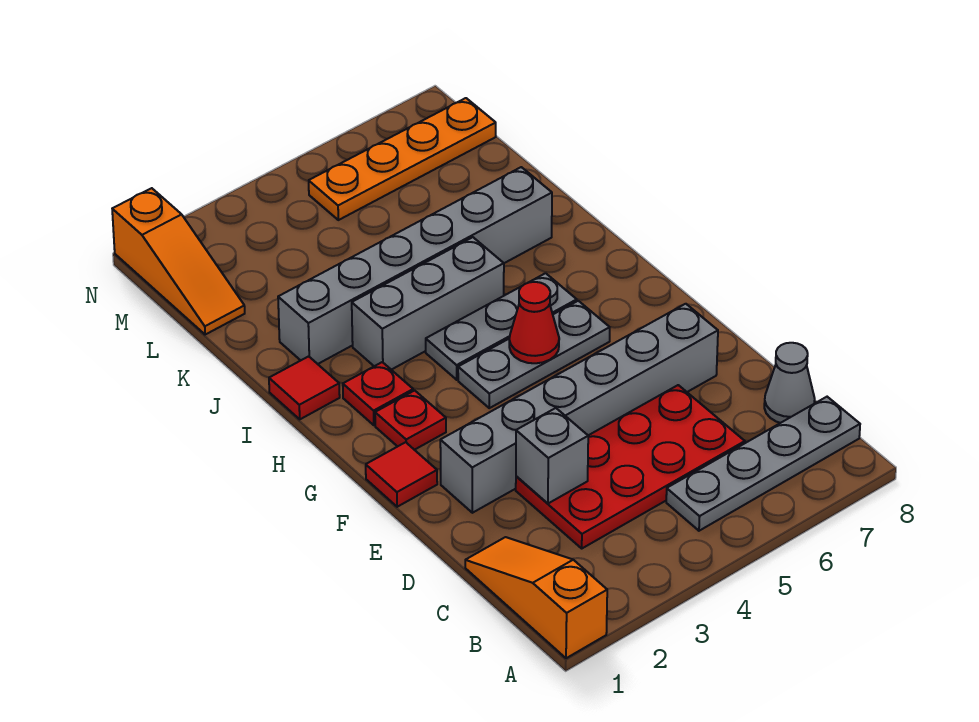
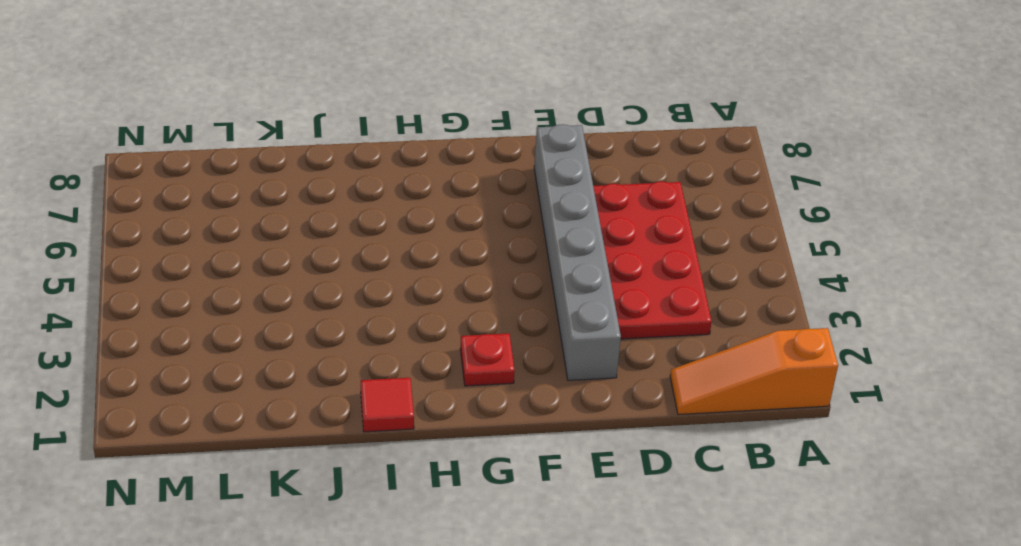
none -> grey plate B5:B8 level 1
none -> grey cone C8 level 1
none -> red tile F1 level 1

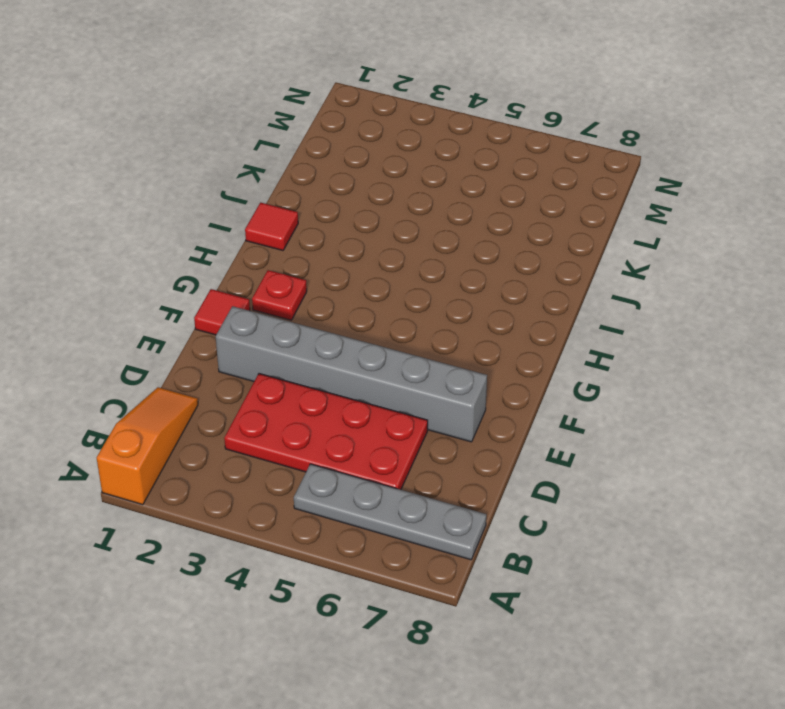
none -> grey cone C8 level 1
none -> grey plate G4:G6 level 1
none -> red plate H2 level 1

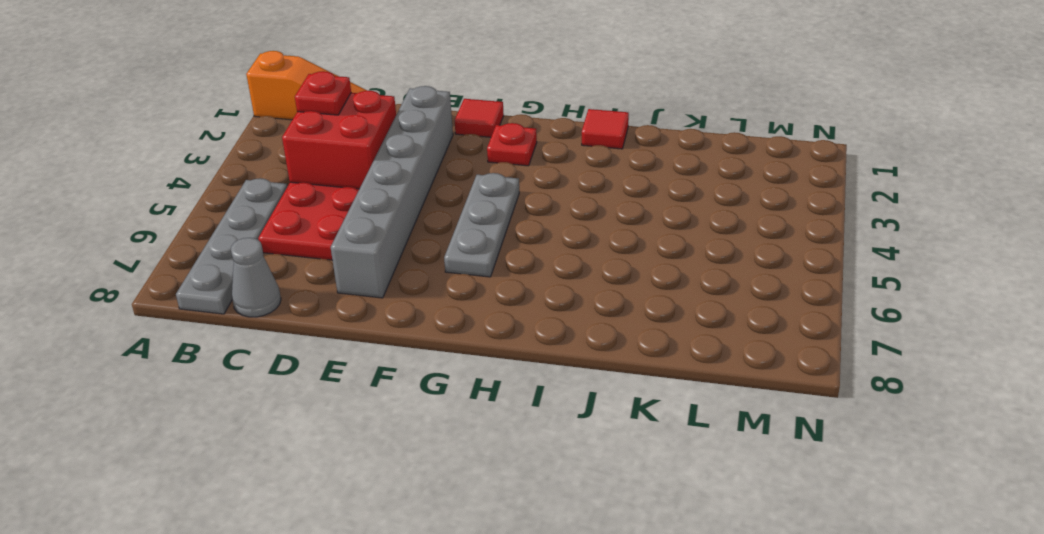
red brick C3:D4 level 2 -> grey brick D3 level 2
red plate C3 level 3 -> red plate H2 level 1
none -> grey plate H4:H6 level 1
none -> grey brick I3:I5 level 1
none -> grey brick J2:J7 level 1

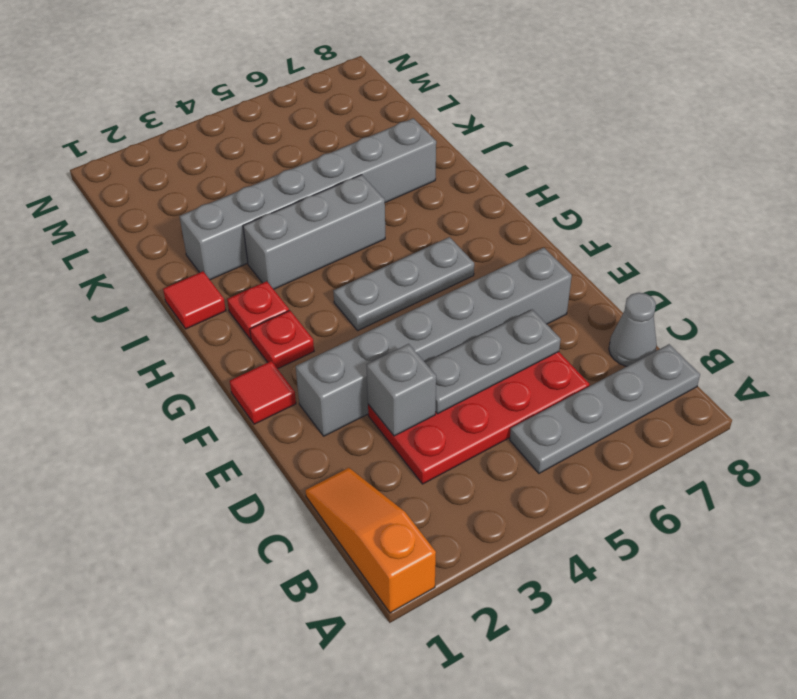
grey plate D4:D6 level 2 -> grey plate H4:H6 level 1
none -> orange slope L1:N1 level 1 top N
none -> orange plate M5:M8 level 1
none -> red cone G5 level 2

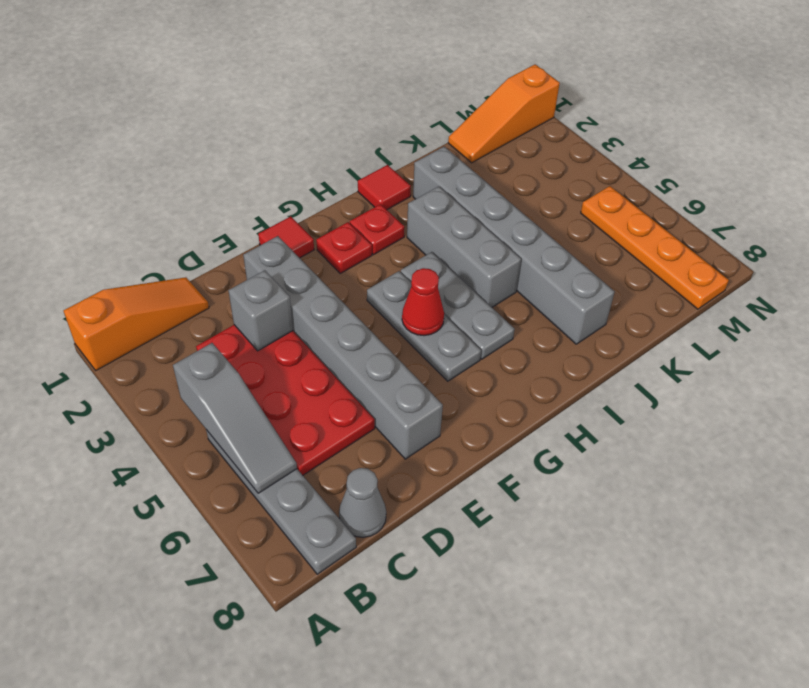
grey slope B4:B6 level 2 top 4 -> none

